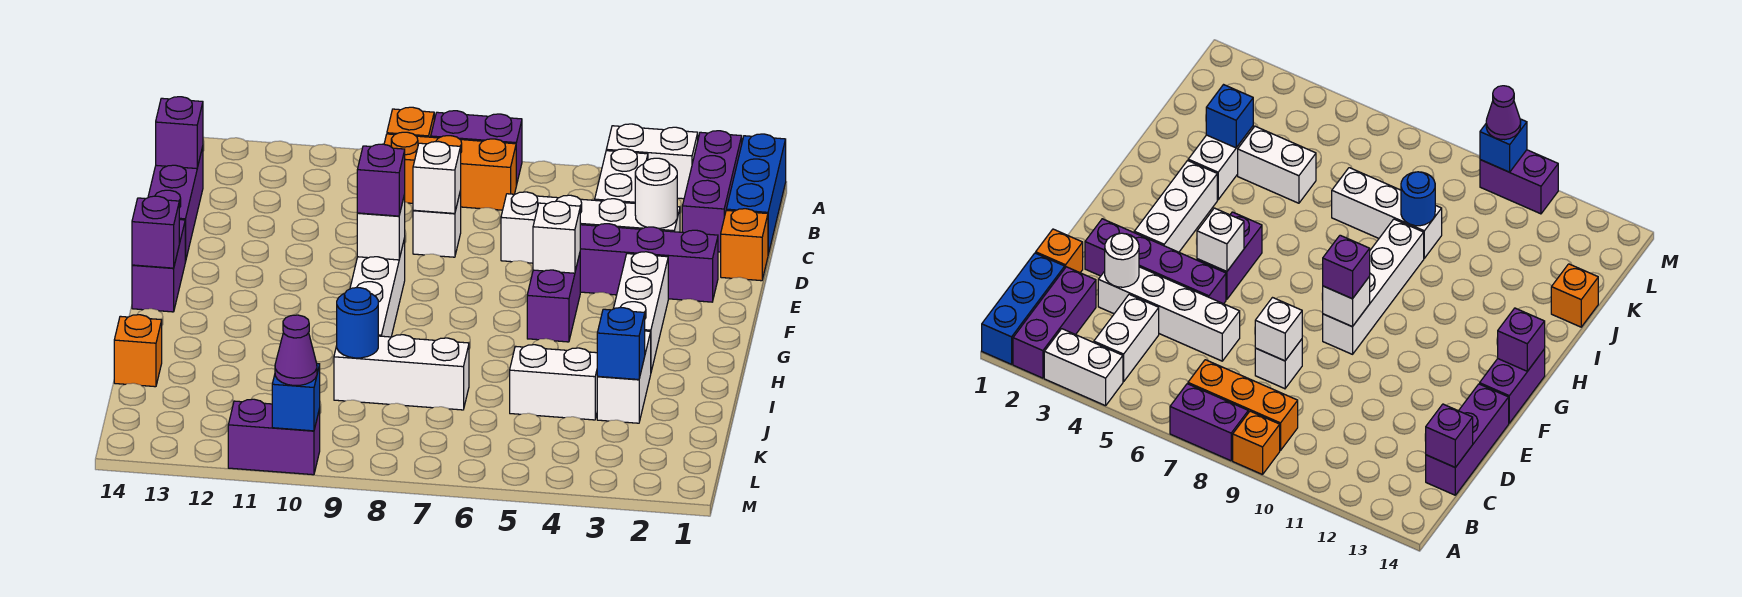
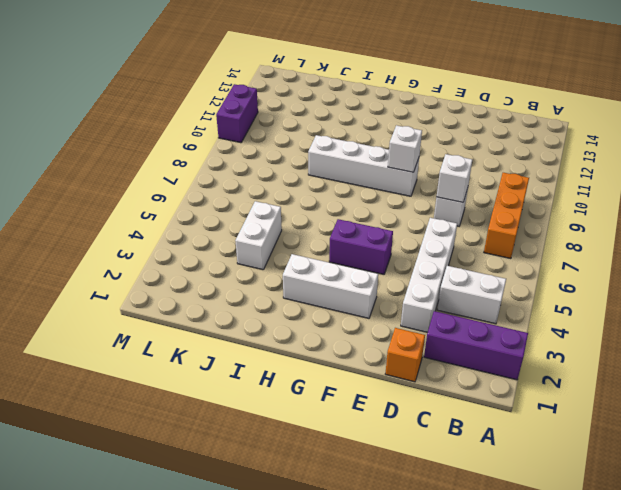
none -> blue brick A1:C1 level 1
none -> white brick A3:A4 level 1
none -> purple brick A7:A8 level 1
none -> orange brick A9 level 1

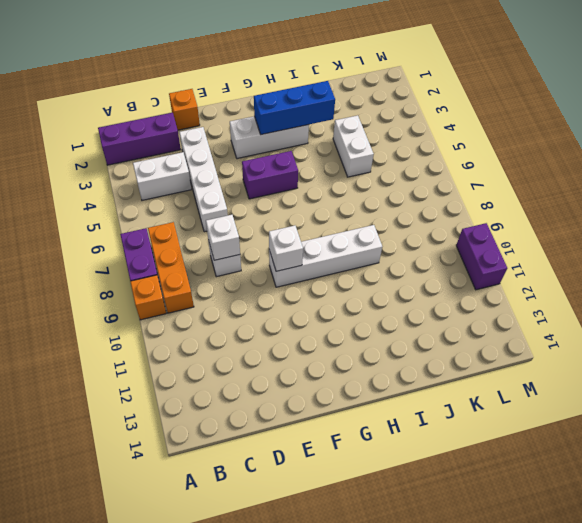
blue brick G3:I3 level 2 -> blue brick A1:C1 level 1
none -> white brick A3:A4 level 1
none -> purple brick C14:E14 level 1
none -> purple brick E2:E5 level 1
none -> purple brick F14:G14 level 1

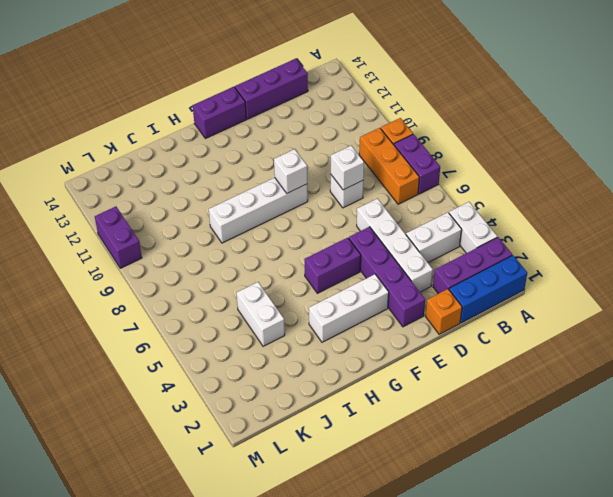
none -> white brick I3:J3 level 1
none -> white brick J7:J9 level 1
none -> orange brick J14 level 1
none -> purple brick C14 level 2

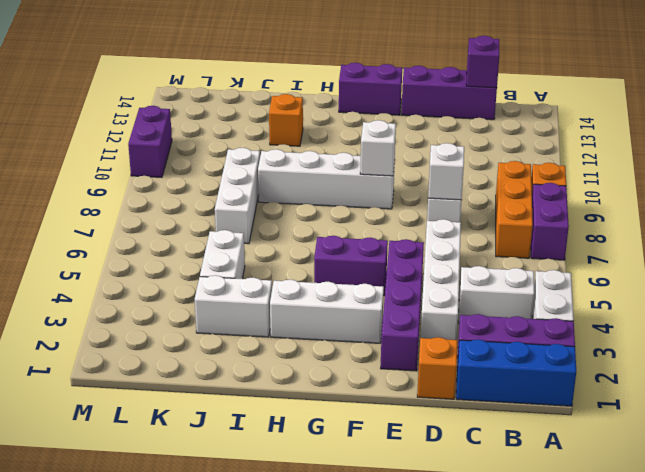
orange brick I12 level 1 -> orange brick J14 level 1
none -> white round brick D3 level 2
none -> white brick F5 level 2
none -> purple brick G14 level 2
none -> blue brick J3 level 2

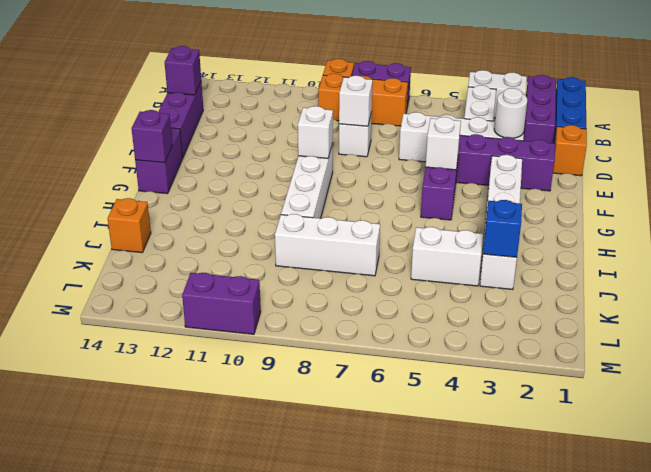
none -> blue round brick J9 level 2
none -> blue brick M10 level 2
none -> purple brick F9 level 3
none -> purple cone M10 level 3

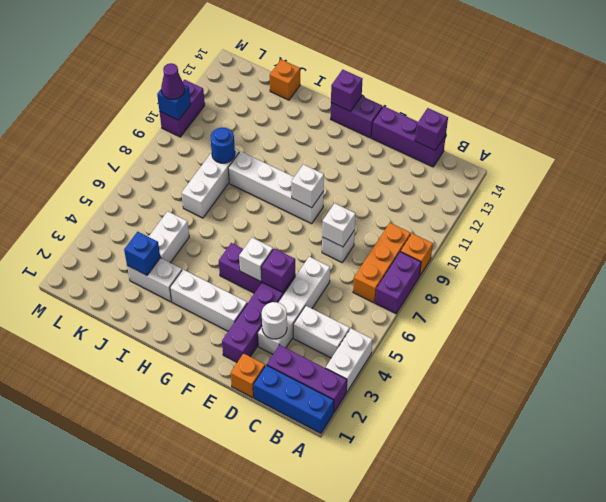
purple brick E5 level 2 -> purple brick F9 level 3

